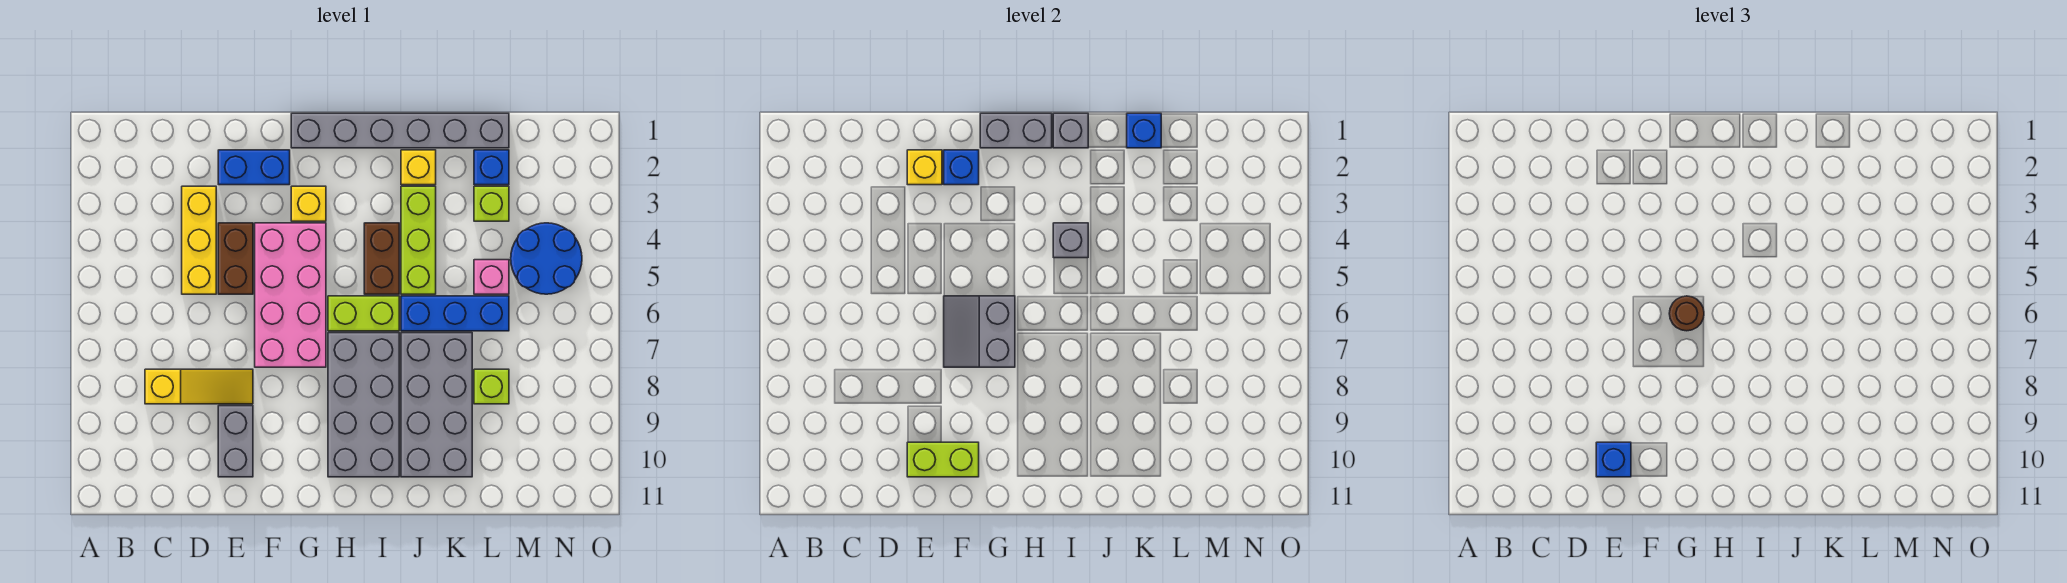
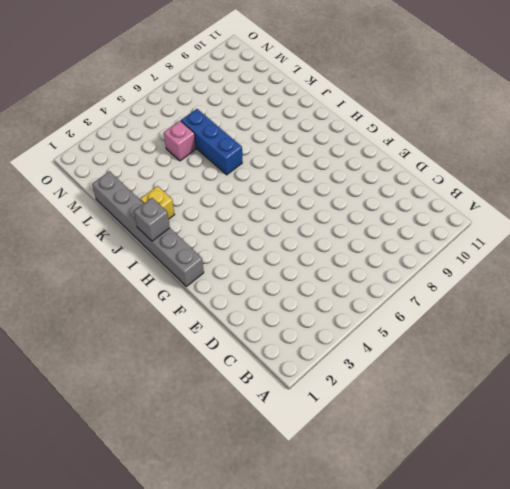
none -> yellow slope C8:E8 level 1 top C
none -> yellow brick D3:D5 level 1
none -> blue brick E2:F2 level 1
none -> brown brick E4:E5 level 1

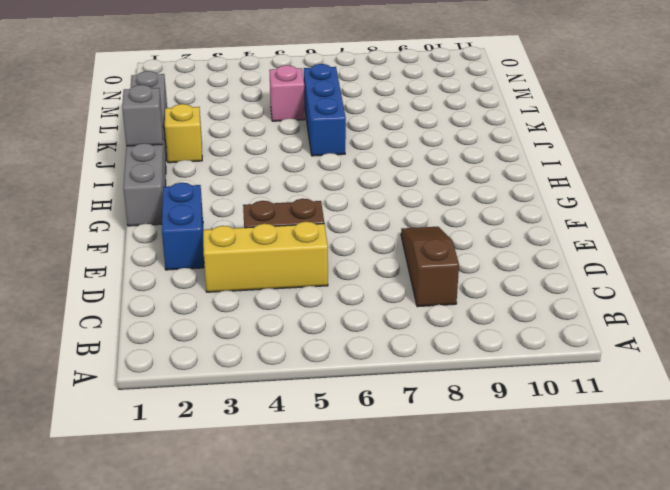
brown slope C8:E8 level 1 top C -> yellow slope C8:E8 level 1 top C
none -> grey brick E9:E10 level 1
none -> pink brick F4:G7 level 1
none -> yellow brick G3 level 1
none -> lime brick H6:I6 level 1

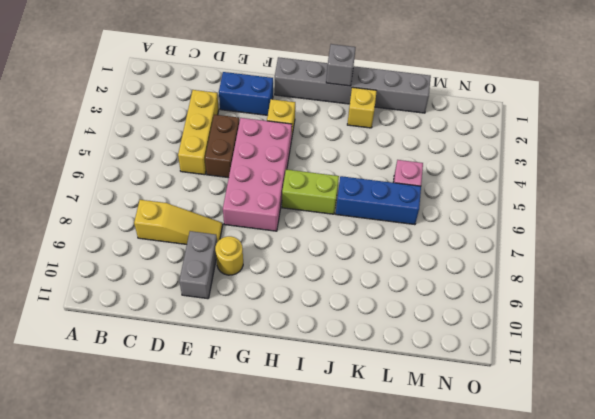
yellow round brick F9 level 1 -> none
none -> grey brick H7:I10 level 1
none -> brown brick I4:I5 level 1
none -> lime brick J3:J5 level 1
none -> grey brick J7:K10 level 1

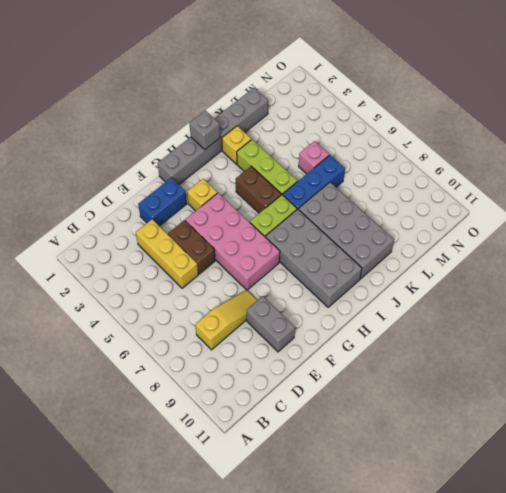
none -> blue brick L2 level 1
none -> lime brick L3 level 1
none -> lime brick L8 level 1
none -> blue round brick M4:N5 level 1

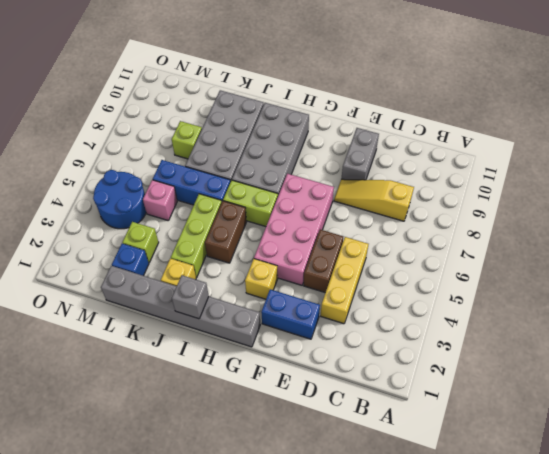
none -> yellow brick E2 level 2
none -> lime brick E10:F10 level 2
none -> blue brick F2 level 2
none -> grey slope F6:G7 level 2 top G

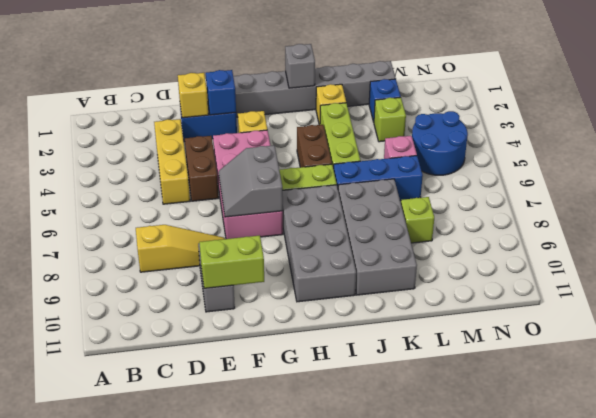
none -> grey brick G1:H1 level 2
none -> grey brick I4 level 2
none -> blue brick K1 level 2
none -> blue brick E10 level 3

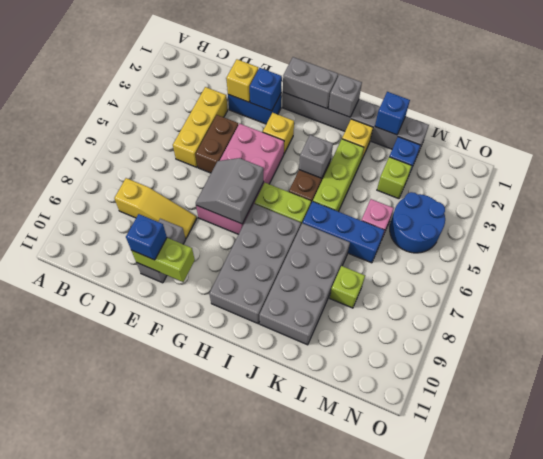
none -> brown round brick G6 level 3

